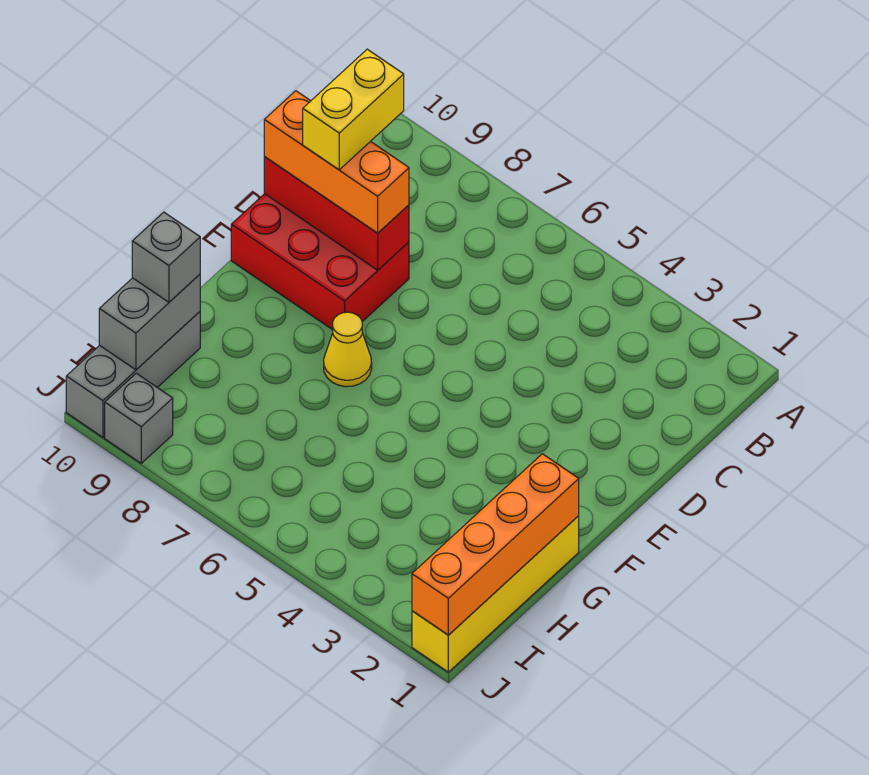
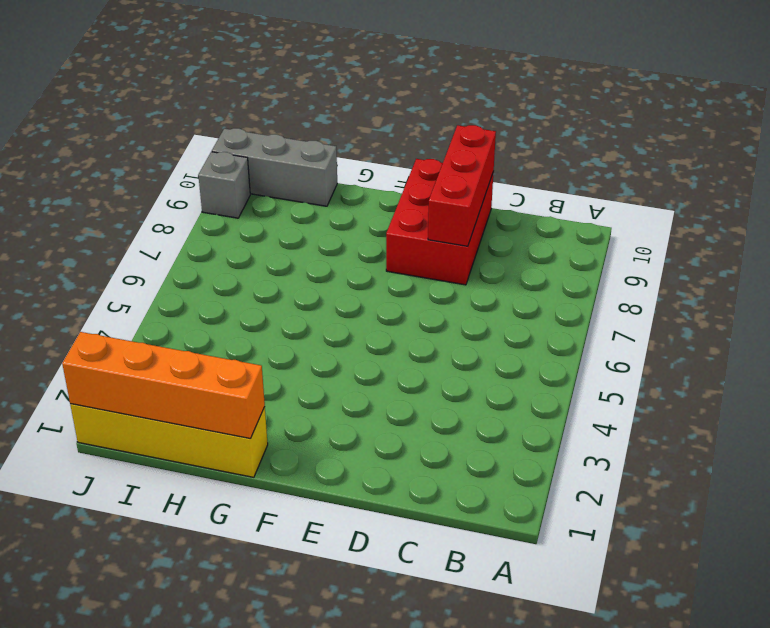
none -> yellow cone F7 level 1
none -> grey brick H10:I10 level 2

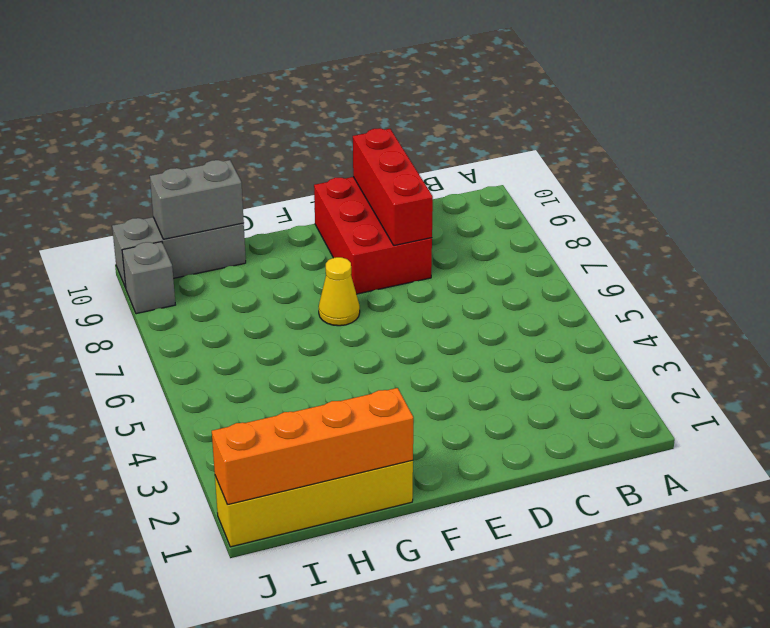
none -> orange brick D8:D10 level 3
none -> grey brick H10 level 3

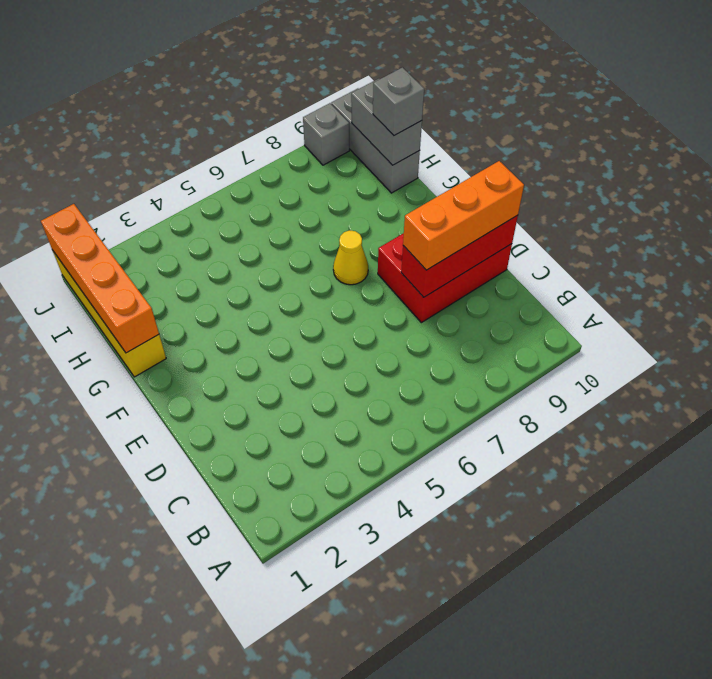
none -> yellow brick C9:D9 level 4

